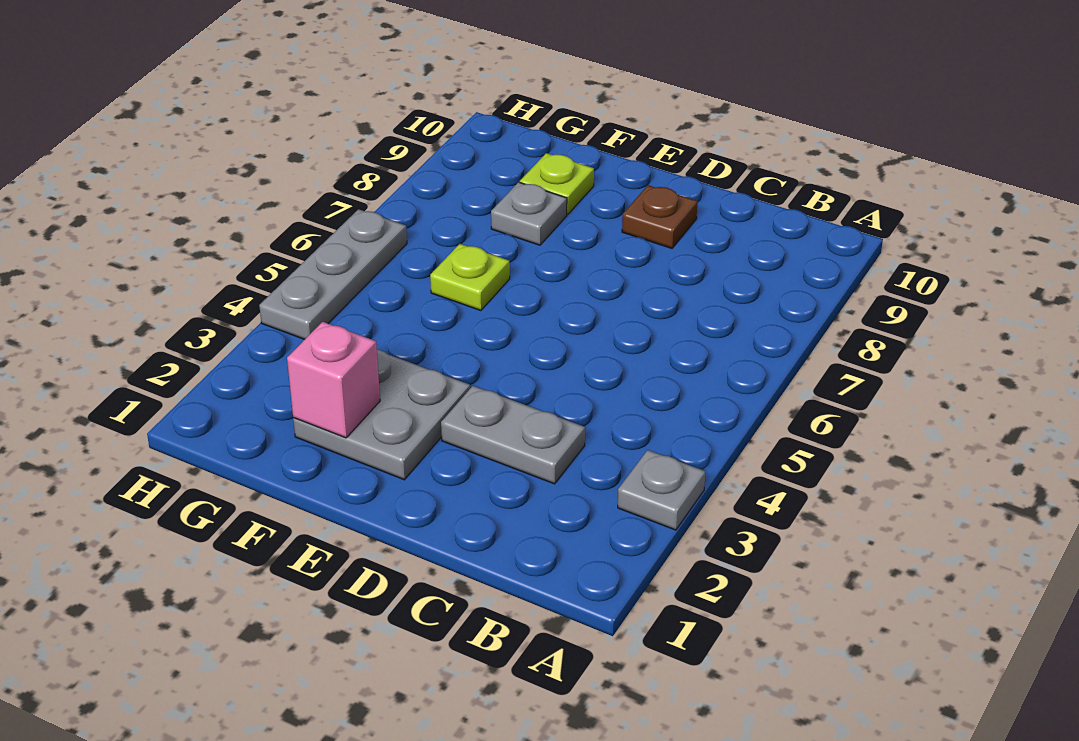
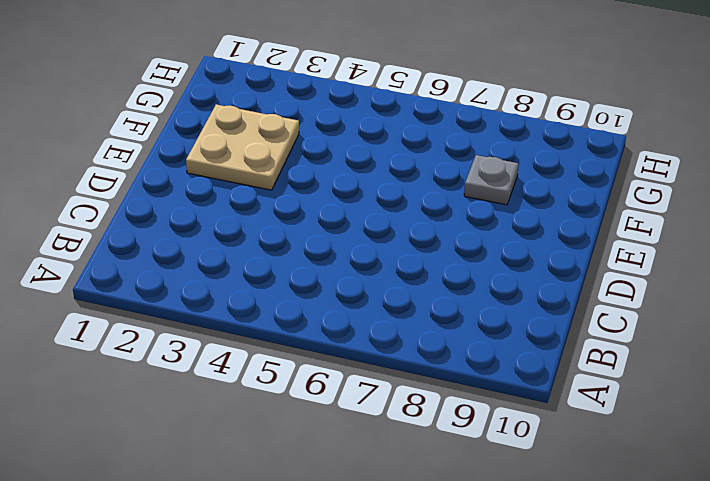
tan plate E2:F3 level 1 -> grey plate E2:F3 level 1
none -> grey plate A3 level 1
none -> grey plate C3:D3 level 1

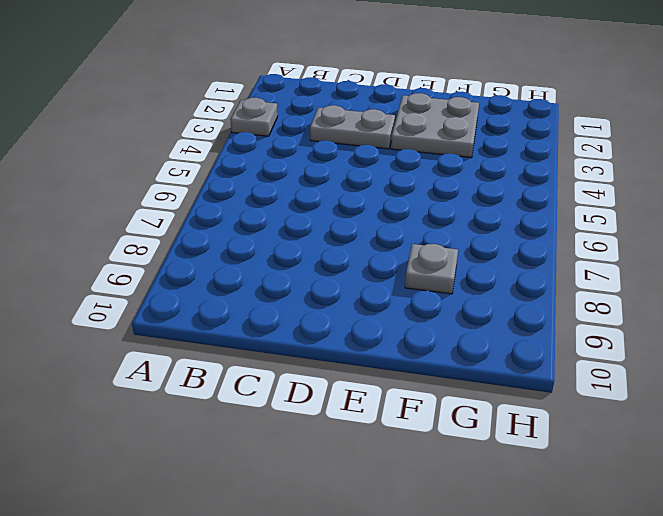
none -> brown plate D9 level 1
none -> lime plate F6 level 1

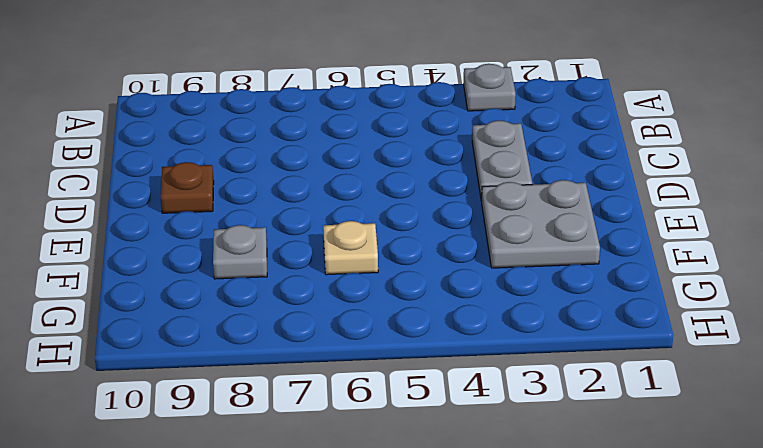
tan plate F6 level 1 -> lime plate F6 level 1
none -> lime plate F9 level 1
none -> grey plate H4:H6 level 1

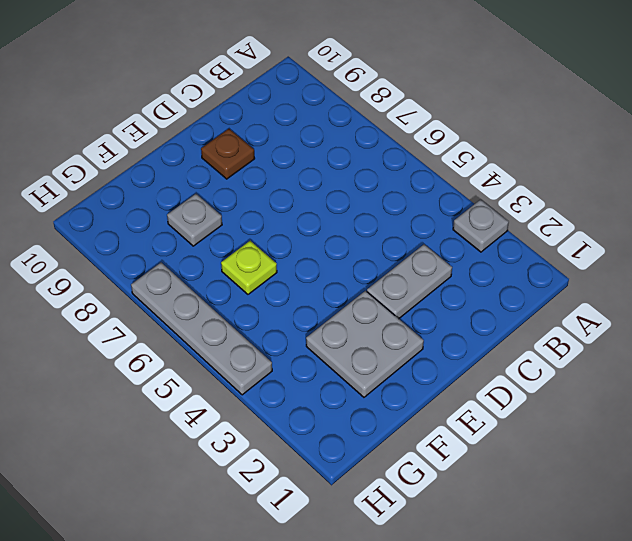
grey plate H4:H7 level 1 -> grey plate H4:H6 level 1
none -> lime plate F9 level 1
none -> pink brick F2 level 2

